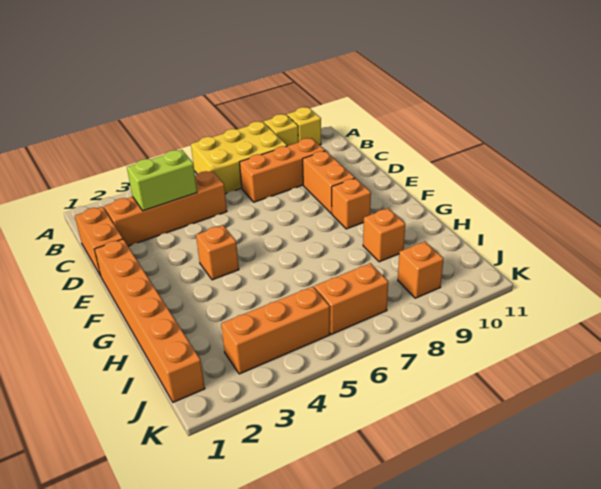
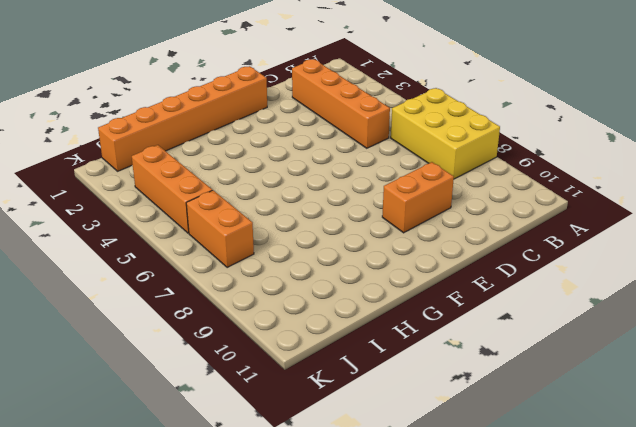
none -> yellow brick A9 level 1
none -> yellow brick A10 level 1
none -> orange brick C1:D1 level 1

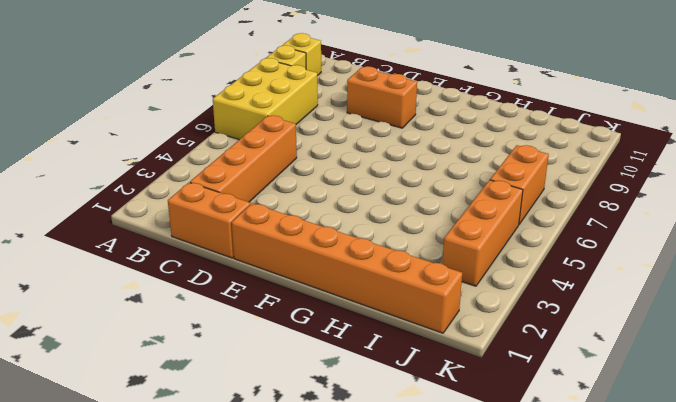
none -> orange brick C7:C9 level 1
none -> orange brick F4 level 1
none -> orange brick F9 level 1

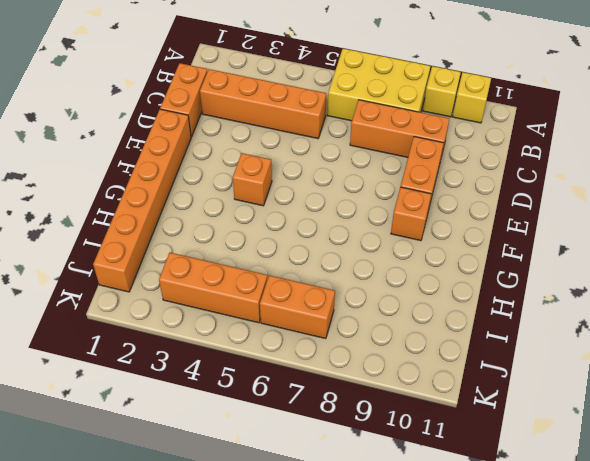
none -> orange brick H9 level 1
none -> orange brick J9 level 1
none -> lime brick C3:C4 level 2

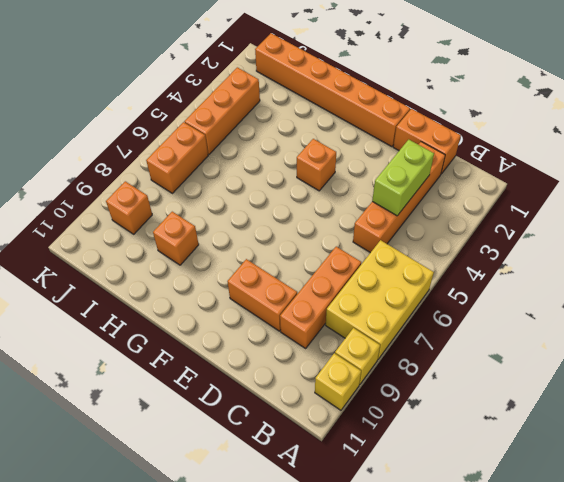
none -> orange brick F9 level 1

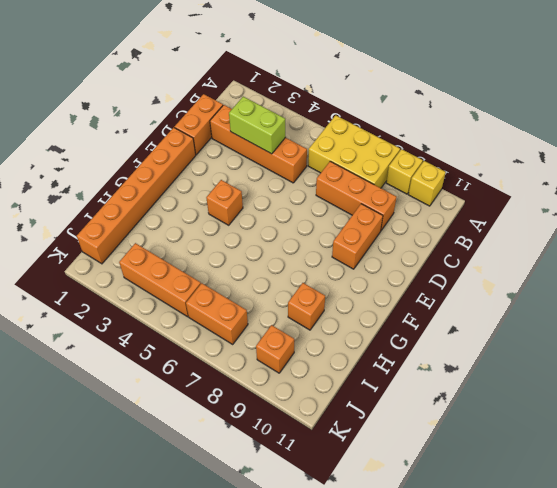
none -> orange brick F9 level 1

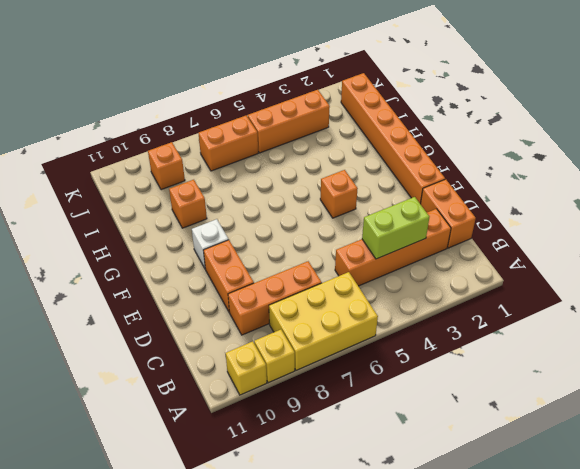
white brick F9 level 1 -> orange brick F9 level 1

